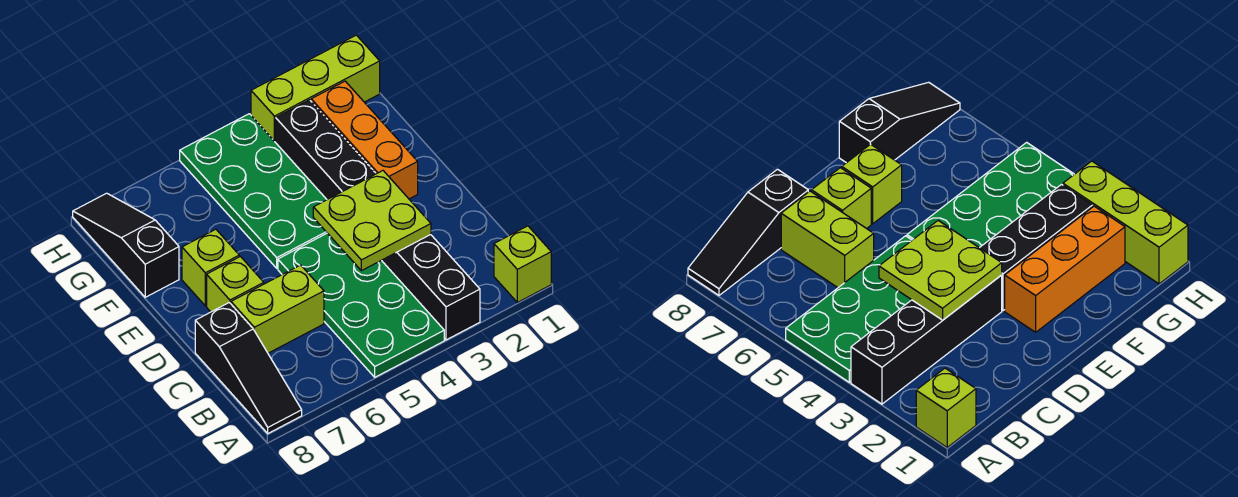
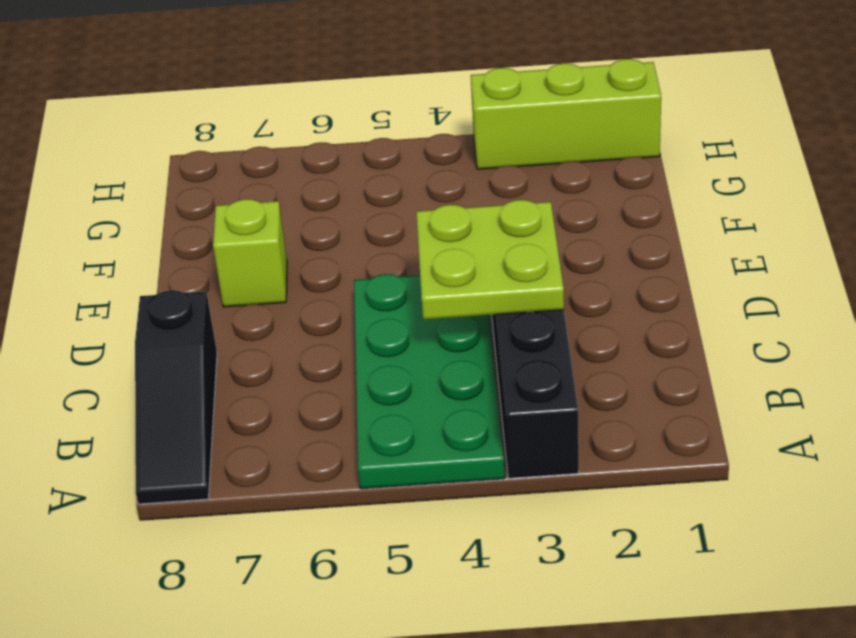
none -> lime brick A1 level 1
none -> lime brick C6:C7 level 1
none -> lime brick D7 level 1

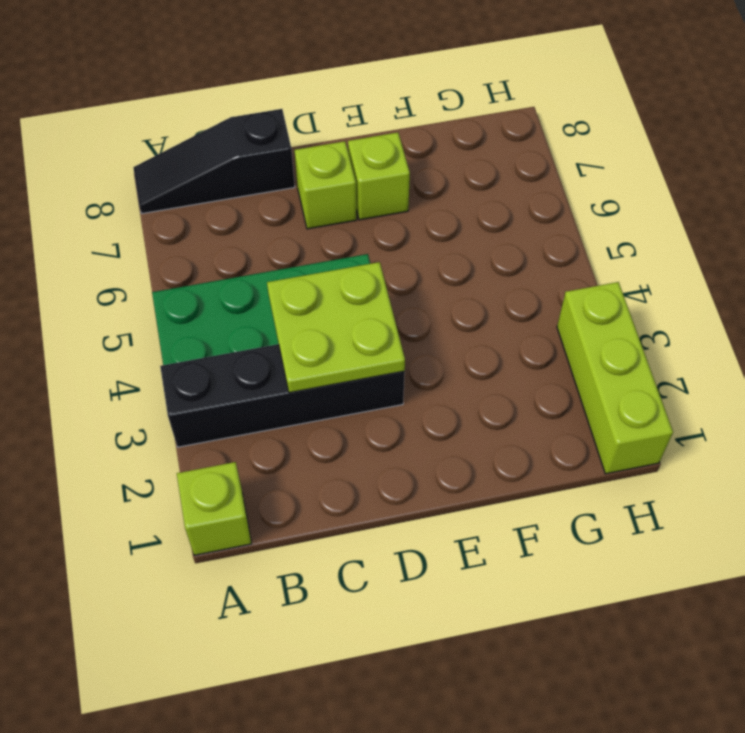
none -> lime brick C6:C7 level 1
none -> orange brick E2:G2 level 1
none -> black brick E3:G3 level 1

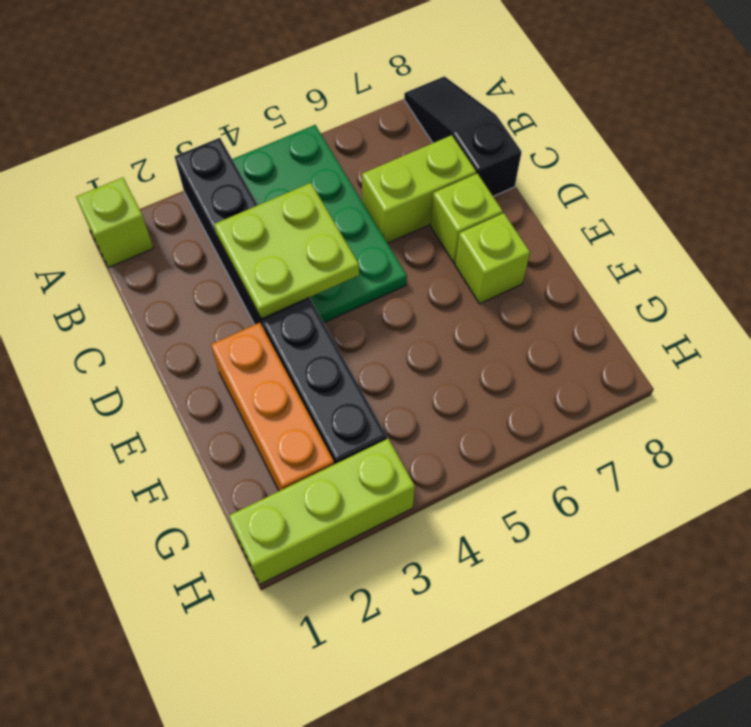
none -> green plate E4:H5 level 1
none -> black slope F8:H8 level 1 top F

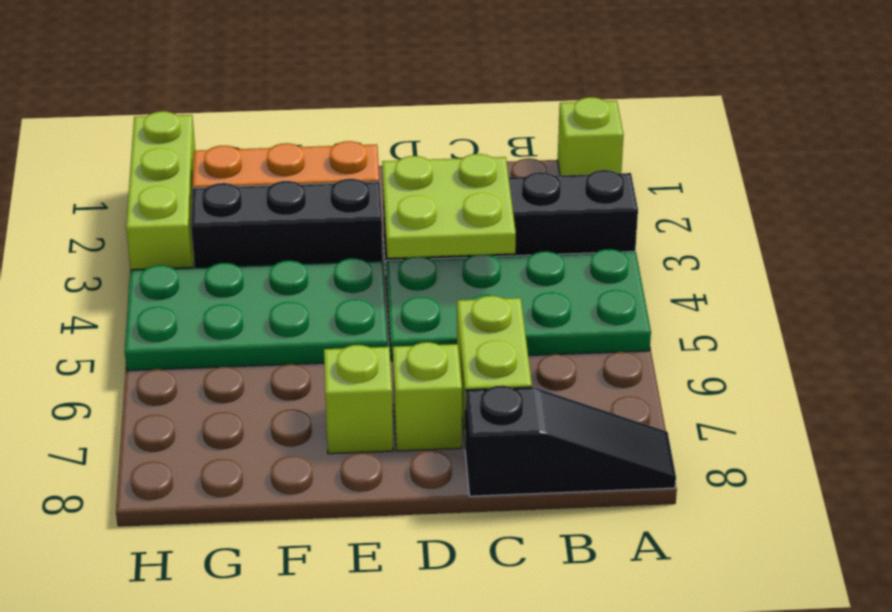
none -> black slope F8:H8 level 1 top F

